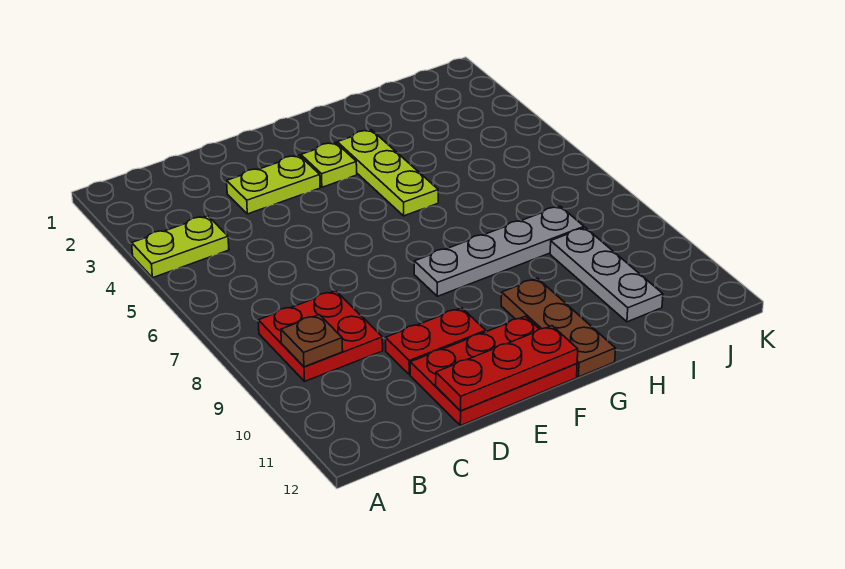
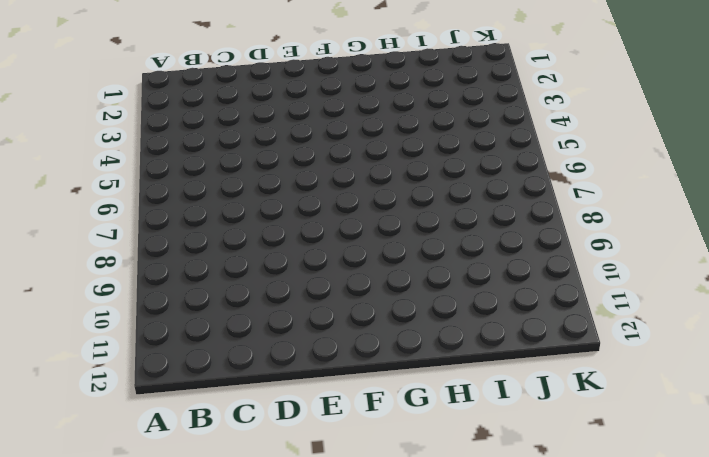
none -> lime plate A4:B4 level 1
none -> red plate B8:C9 level 1
none -> lime plate D3:E3 level 1

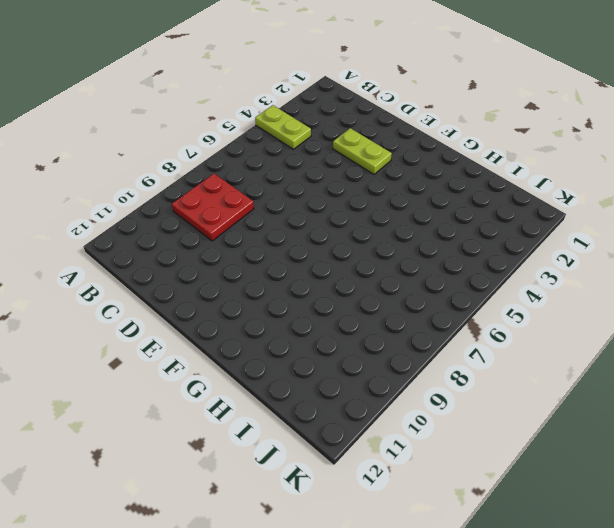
none -> red plate D10:E10 level 1
none -> red plate D11:F12 level 1
none -> lime plate F3 level 1

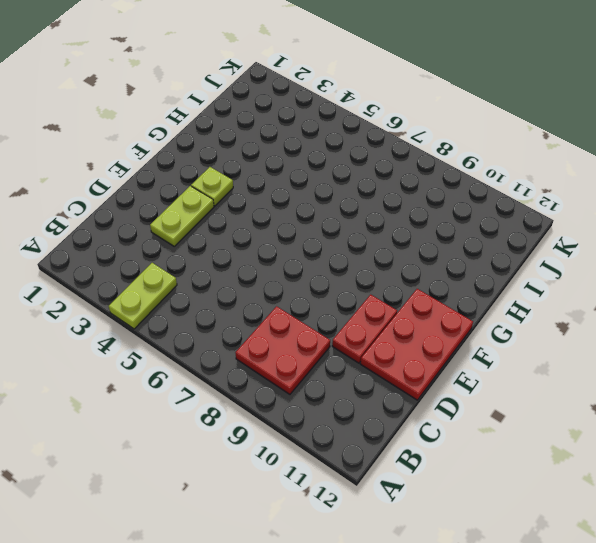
none -> grey plate F8:I8 level 1
none -> lime plate G3:G5 level 1
none -> brown plate G10:G12 level 1

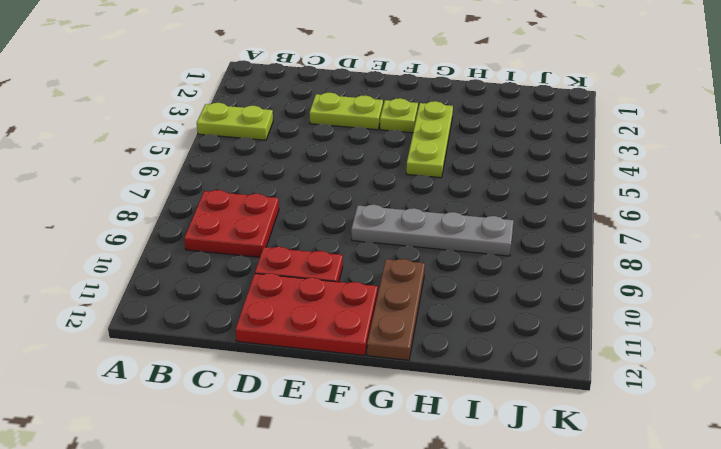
none -> grey plate I9:I11 level 1
none -> brown plate B9 level 2
none -> red plate D12:F12 level 2

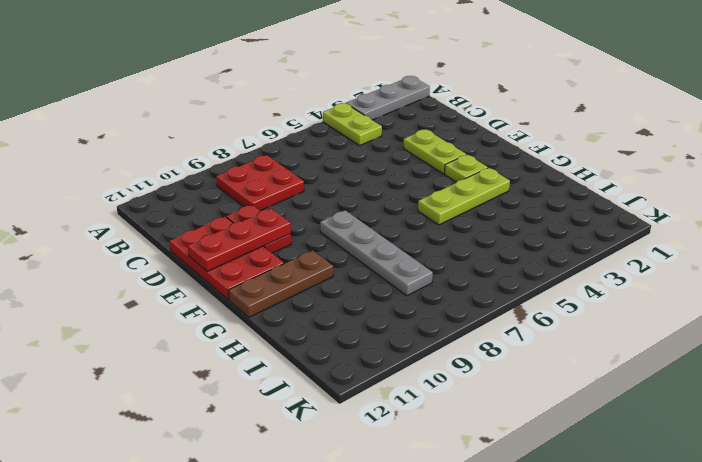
grey plate A1:A3 level 1 -> grey plate I9:I11 level 1
red plate E10:E12 level 2 -> red plate D12:F12 level 2
none -> brown plate B9 level 2

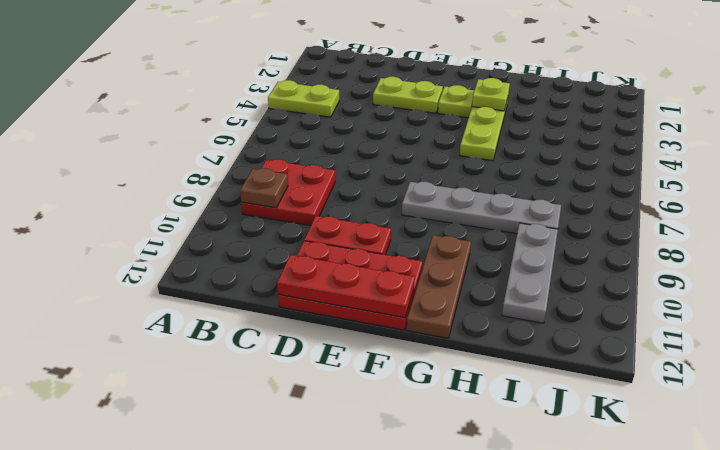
lime plate G3 level 2 -> none

